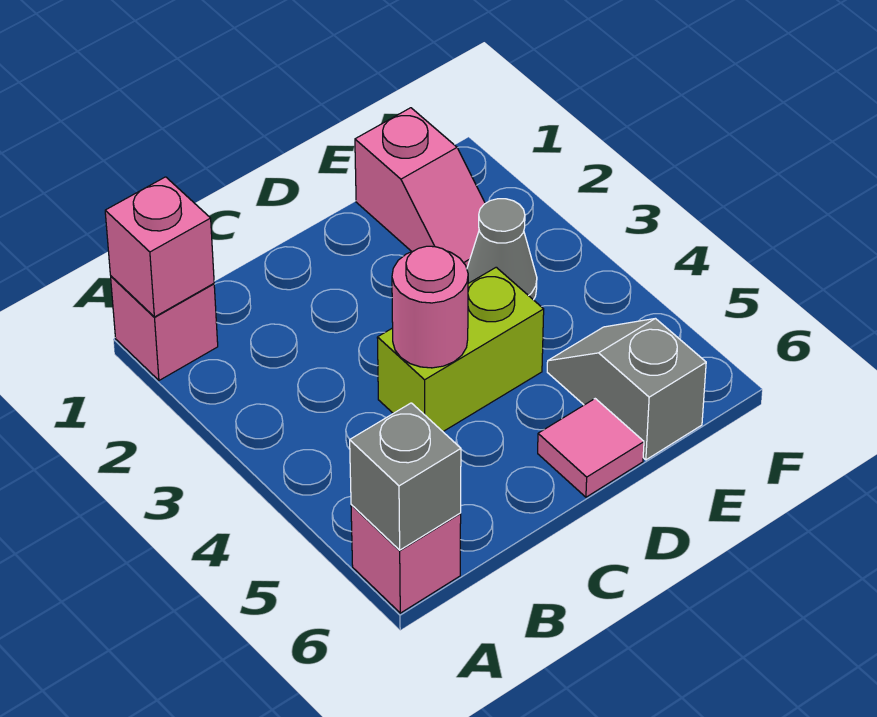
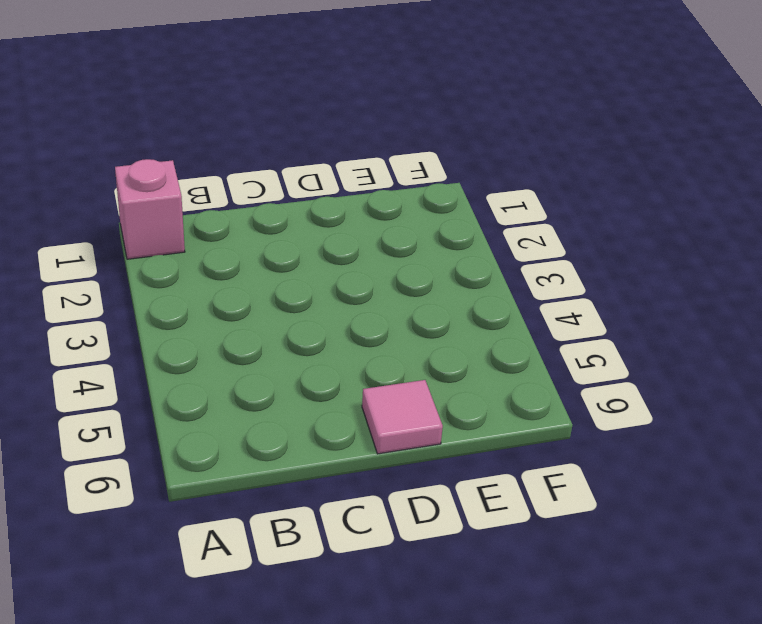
none -> pink brick A6 level 1
none -> lime brick C4:D4 level 1

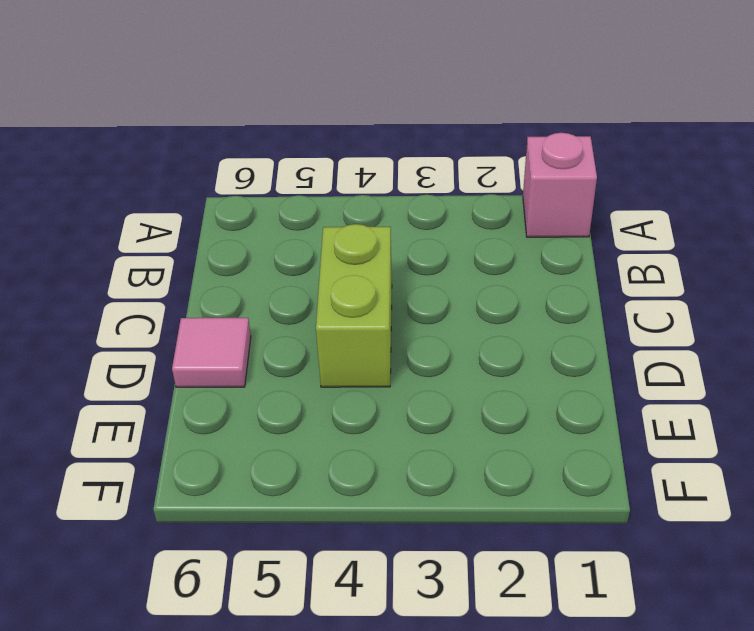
none -> pink brick A6 level 1
none -> pink slope E1:E2 level 1 top 1

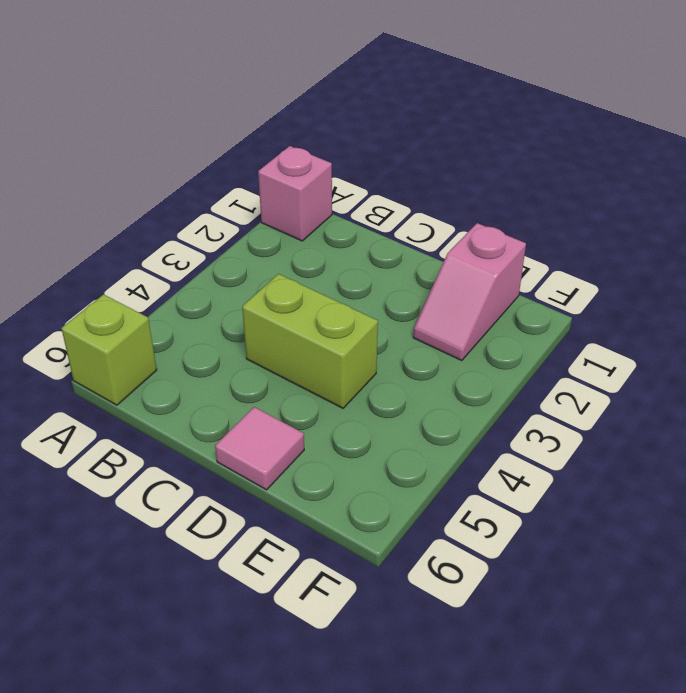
lime brick A6 level 1 -> pink brick A6 level 1
none -> grey cone E3 level 1
none -> grey slope E5:E6 level 1 top 6

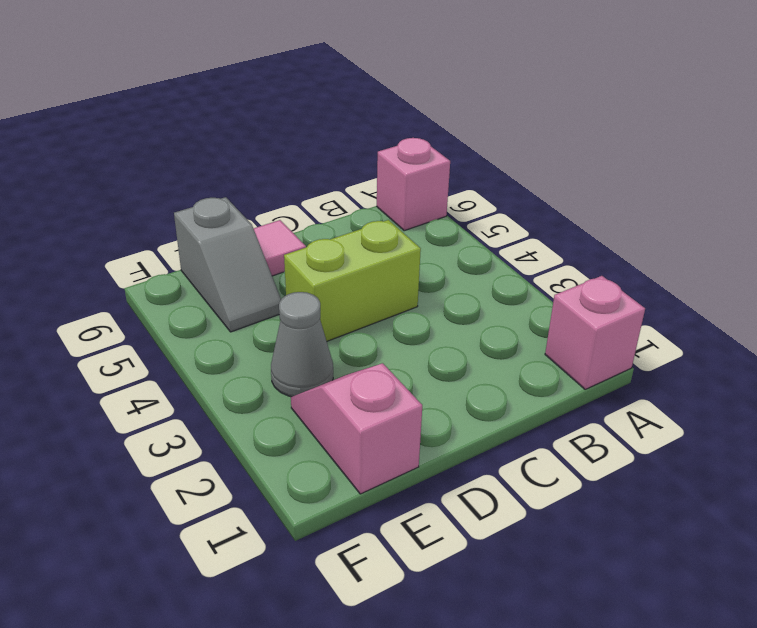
none -> pink brick A1 level 2
none -> grey brick A6 level 2

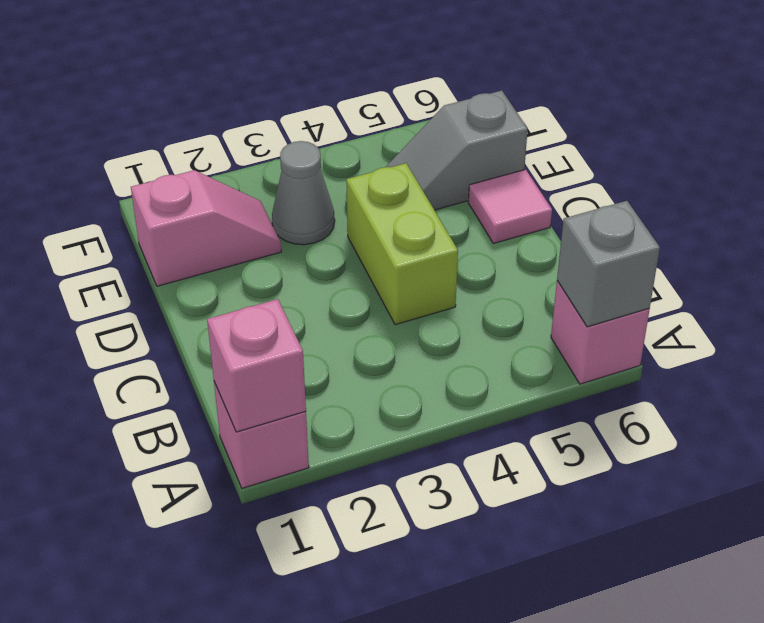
none -> pink round brick C4 level 2

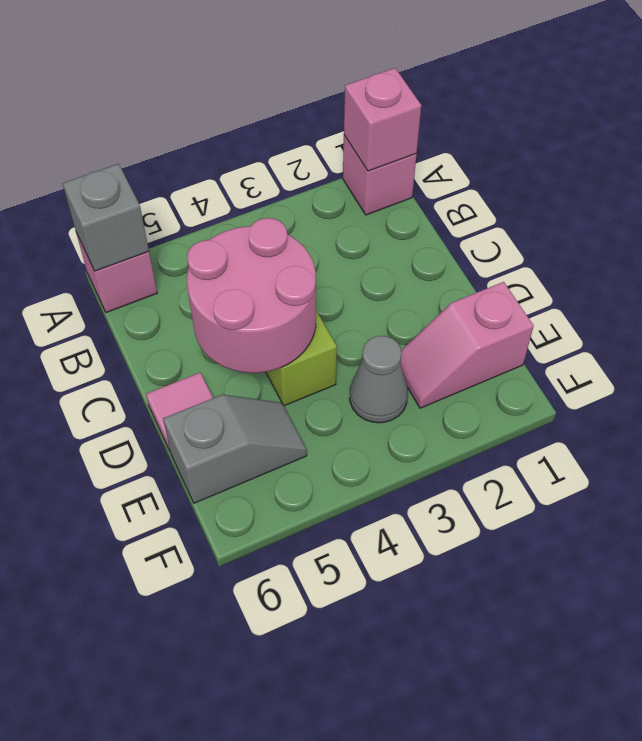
pink round brick C4:D5 level 2 -> pink round brick C4 level 2

